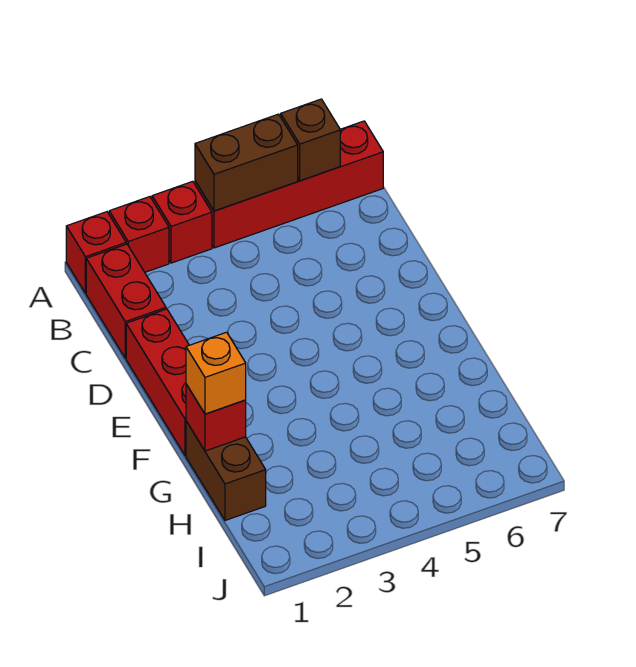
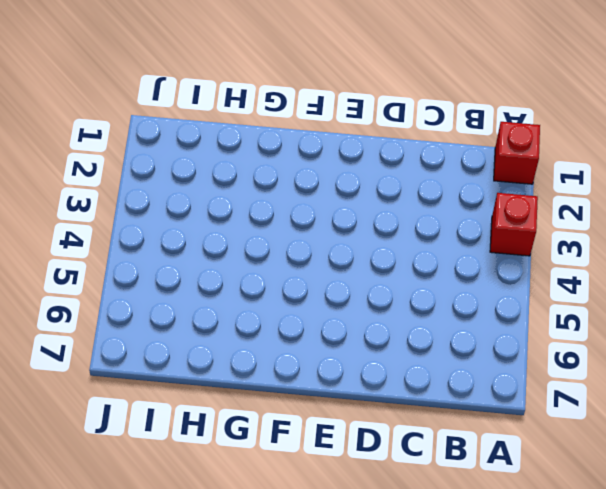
none -> red brick A2 level 1
none -> red brick A4:A7 level 1

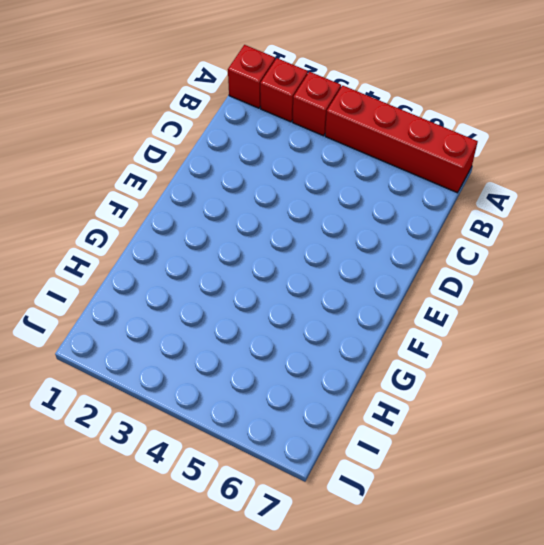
none -> red brick B1:C1 level 1
none -> red brick D1:F1 level 1

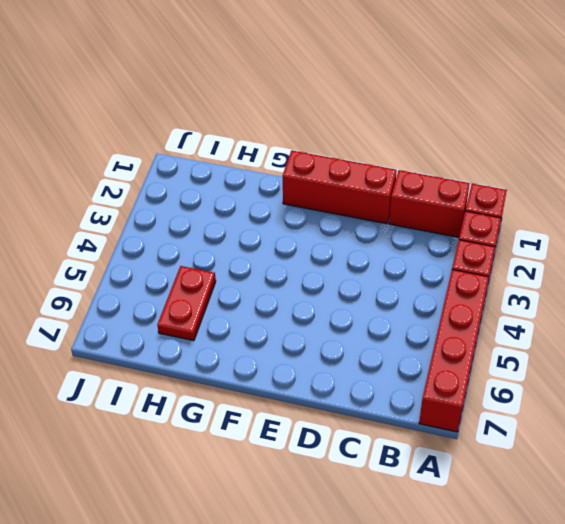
red plate H5:H6 level 1 -> none
none -> brown brick G1:H1 level 1
none -> brown brick A4:A5 level 2

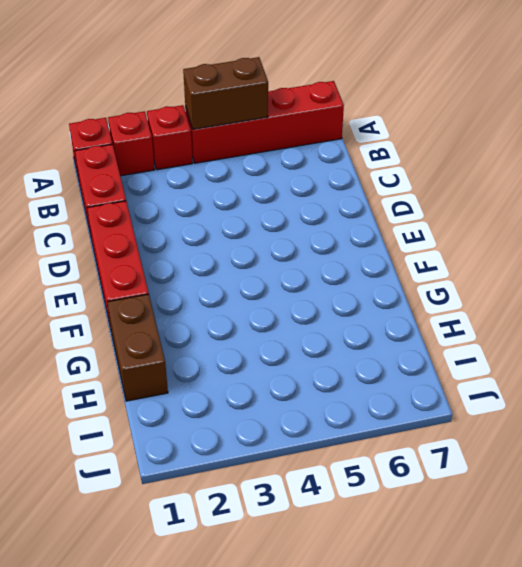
none -> brown brick A6 level 2
none -> red brick G1 level 2

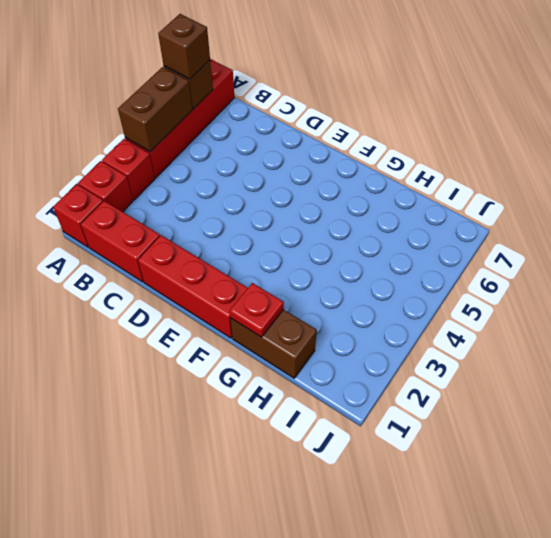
brown brick A6 level 3 -> none
red plate G1 level 2 -> red brick G1 level 2
none -> orange brick G1 level 3

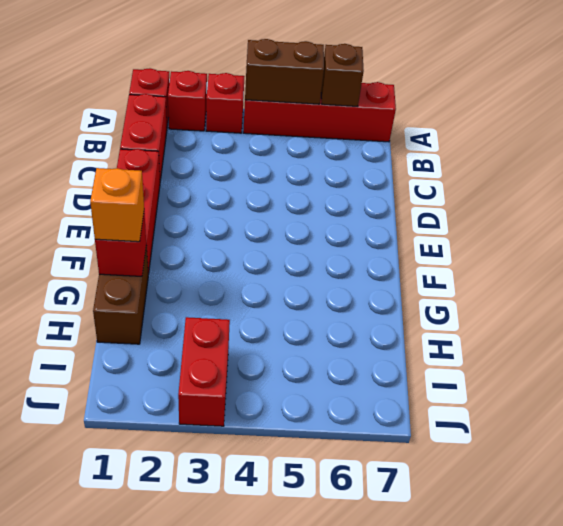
red brick I3:J3 level 1 -> none

